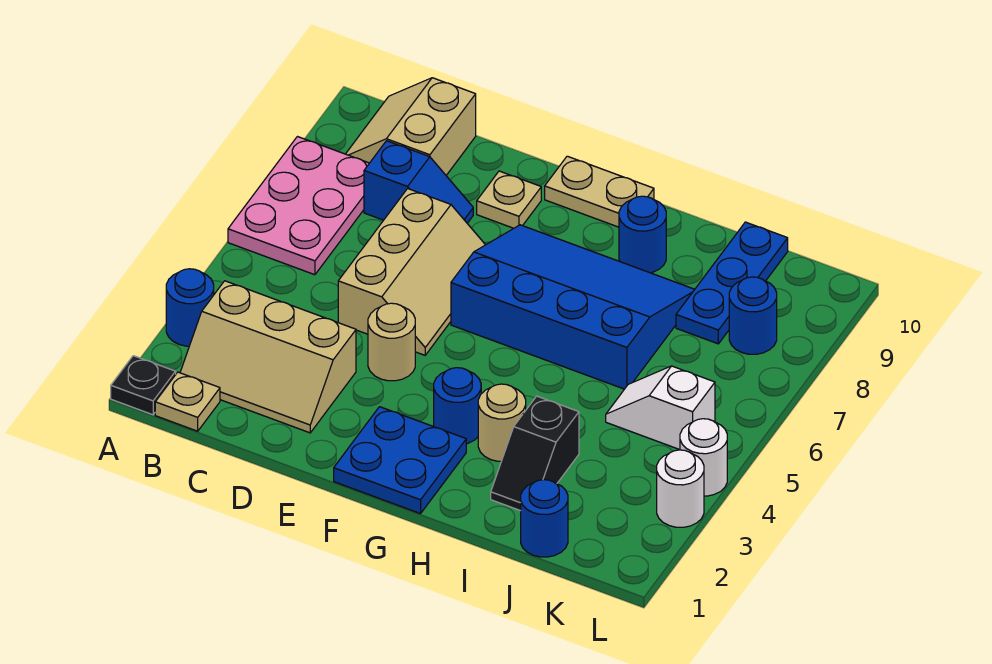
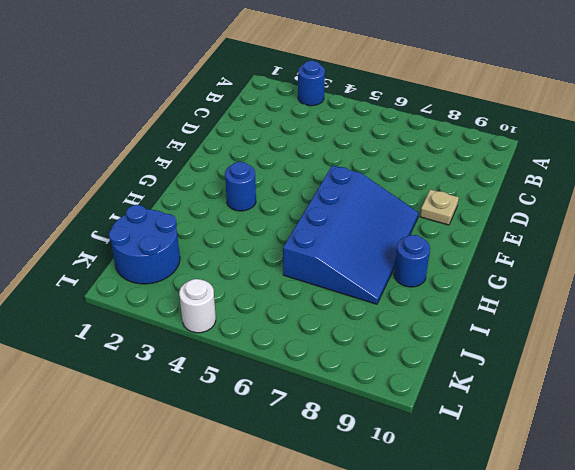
blue round brick J1:K2 level 1 -> blue round brick J1 level 1
none -> black plate A1 level 1
none -> pink plate A6:B8 level 1
none -> tan plate B1 level 1

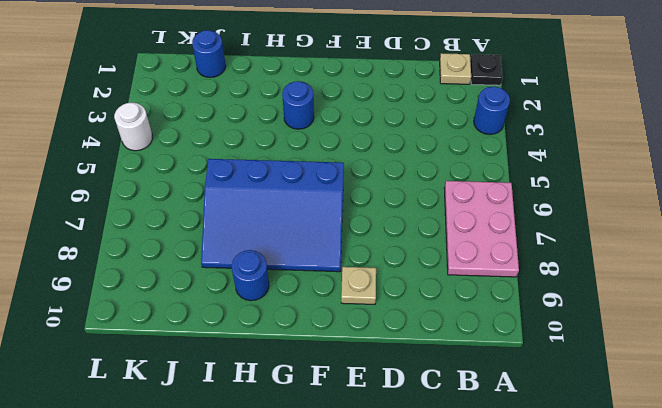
none -> tan slope B2:D3 level 1 top 3
none -> tan slope B9:C10 level 1 top C
none -> blue slope C8:D8 level 1 top C

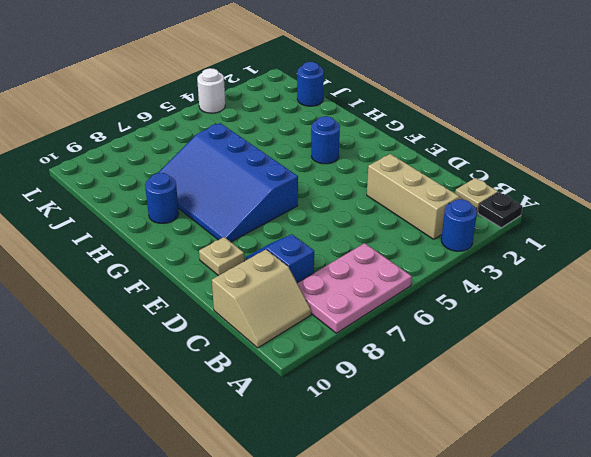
none -> tan slope D5:E7 level 1 top D
none -> tan round brick E4 level 1
none -> blue plate F1:G2 level 1

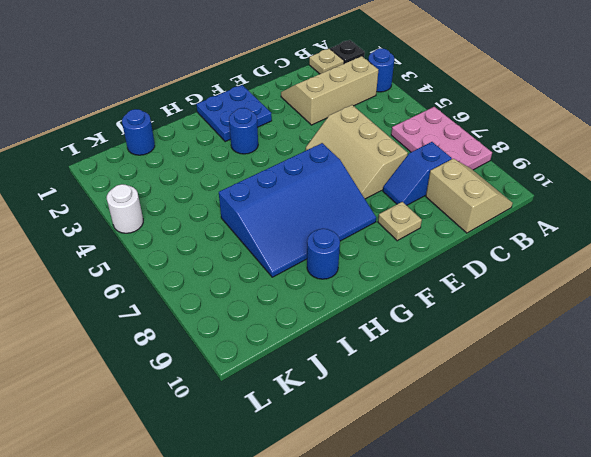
none -> tan round brick E4 level 1
none -> tan plate F10:G10 level 1
none -> tan round brick H3 level 1

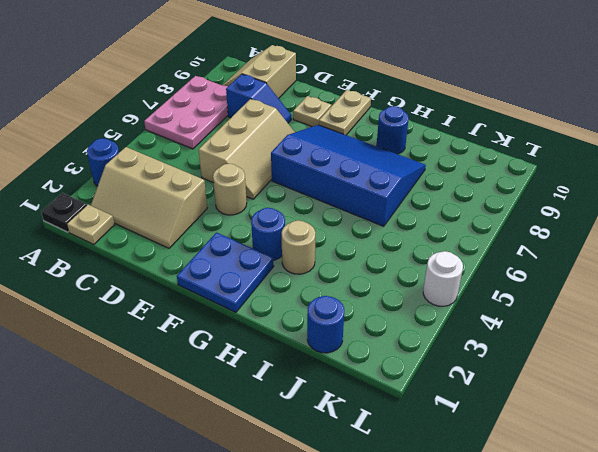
tan plate F9:F10 level 1 -> tan plate F10:G10 level 1
none -> black slope I2:I3 level 1 top 3
none -> white slope J5:K5 level 1 top K
none -> blue plate J8:J10 level 1

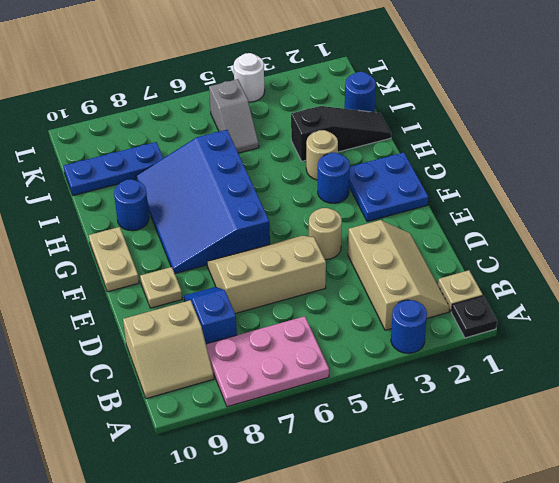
black slope I1:I3 level 1 top 3 -> black slope I2:I3 level 1 top 3
grey slope J5:K5 level 1 top K -> white slope J5:K5 level 1 top K
none -> blue round brick K8 level 1
none -> white round brick L3 level 1

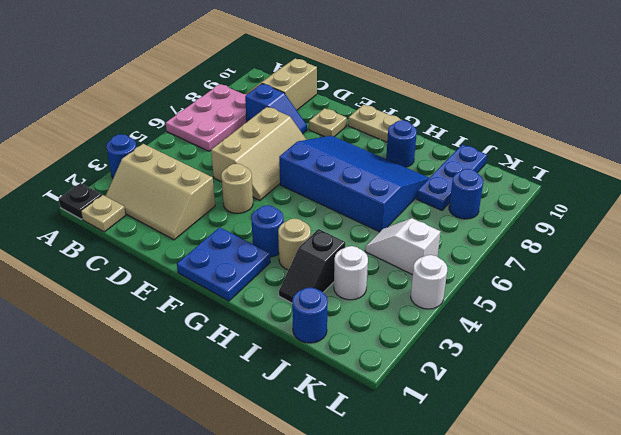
white round brick J3 level 1 -> white round brick L3 level 1

